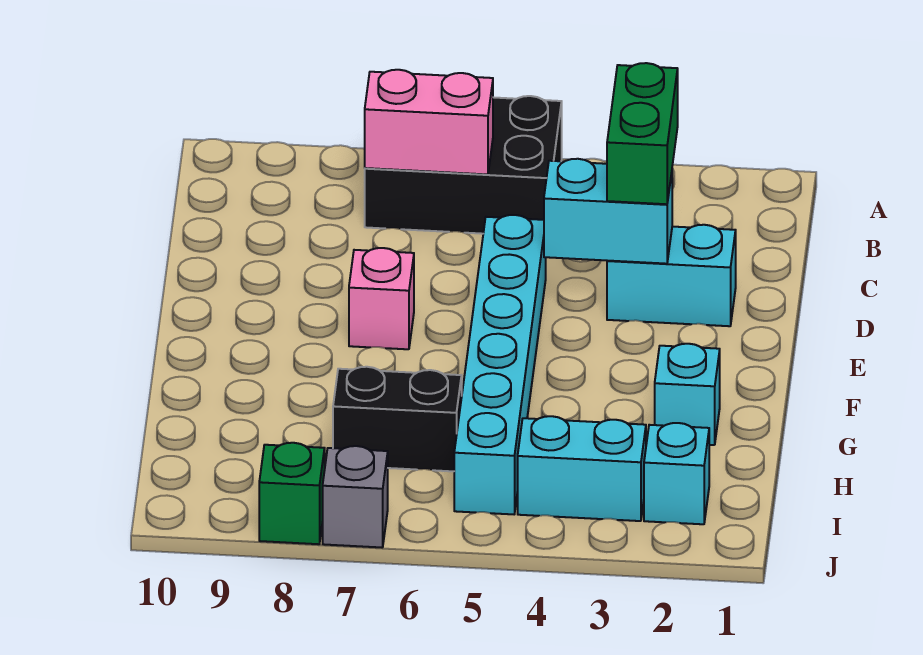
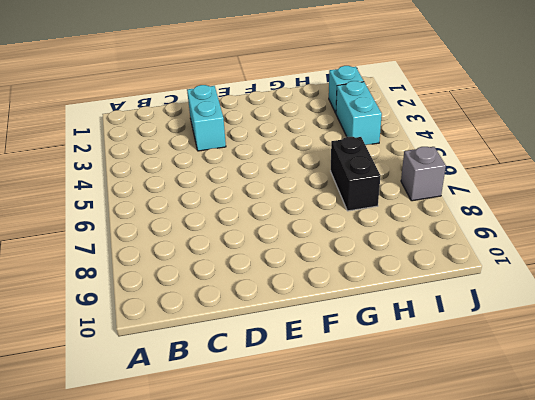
none -> black brick A5:B7 level 1
none -> cyan brick D5:I5 level 1
none -> pink brick E7 level 1

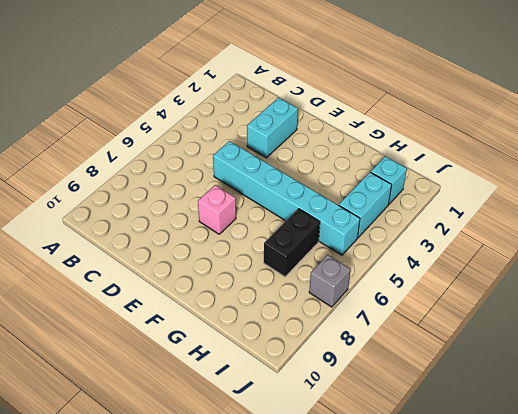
none -> black brick A5:B7 level 1
none -> cyan brick G2 level 1
none -> green brick J8 level 1

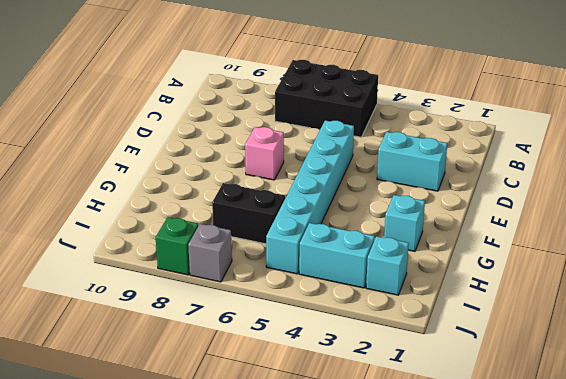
none -> pink brick B6:B7 level 2
none -> cyan brick D3:D4 level 2
none -> green brick C3:D3 level 3

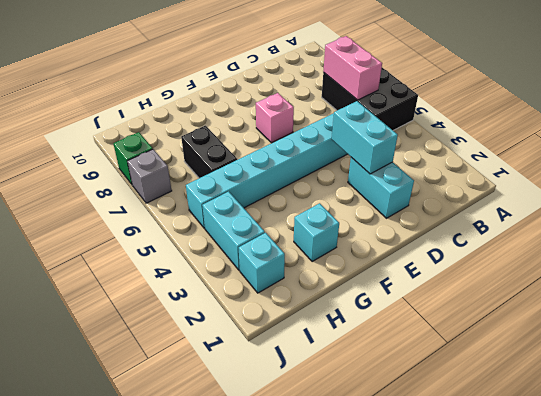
none -> green brick C3:D3 level 3

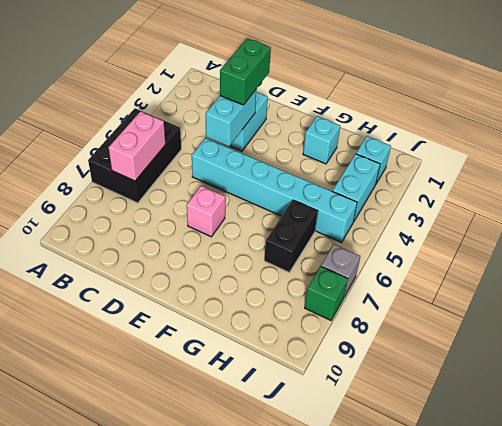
green brick D2:D3 level 3 -> green brick C3:D3 level 3

